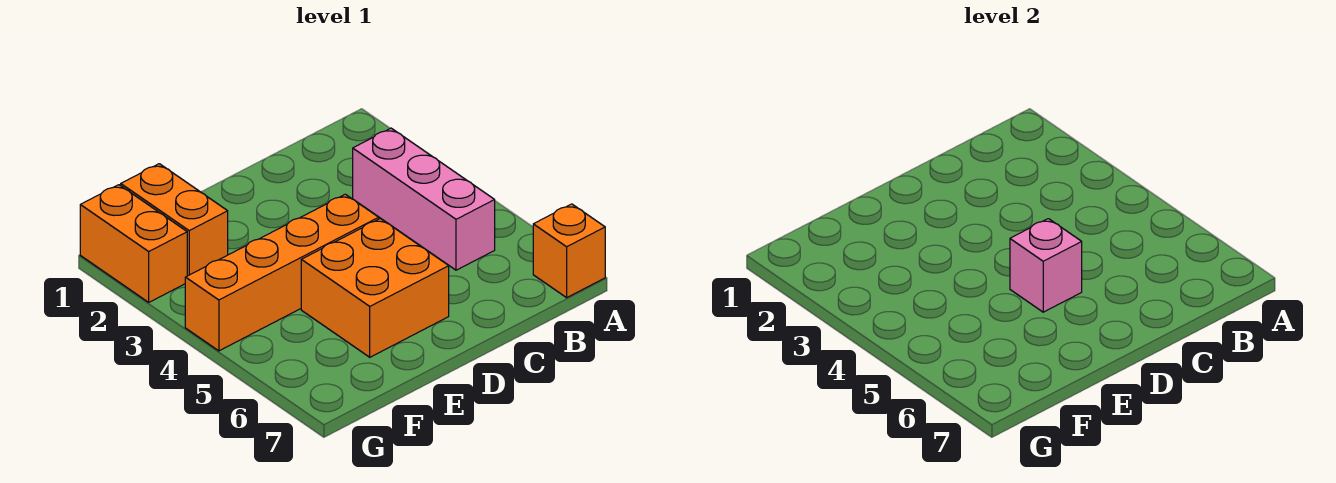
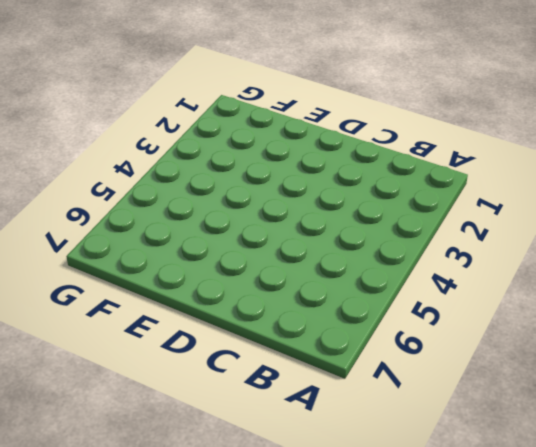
none -> orange brick A7 level 1
none -> pink brick B3:B5 level 1

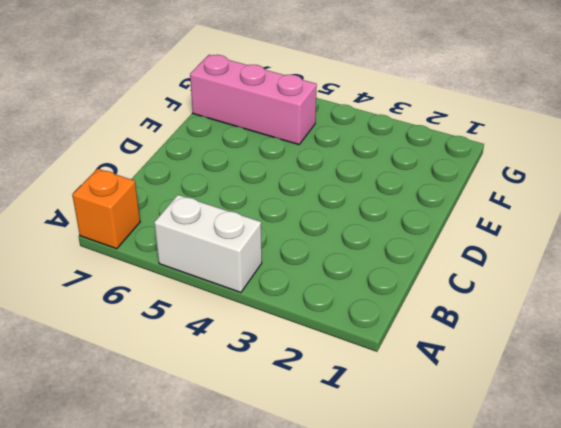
white brick A4:A5 level 1 -> none
pink brick F5:F7 level 1 -> pink brick B3:B5 level 1
none -> orange brick D4:G4 level 1
none -> orange brick D5:E6 level 1

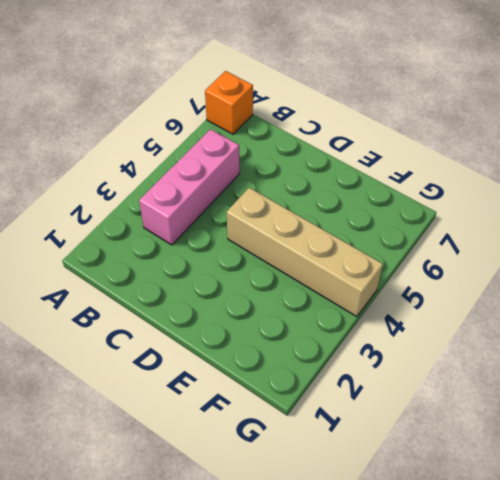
tan brick D4:G4 level 1 -> orange brick D4:G4 level 1
none -> orange brick D5:E6 level 1
none -> orange brick F1:F2 level 1

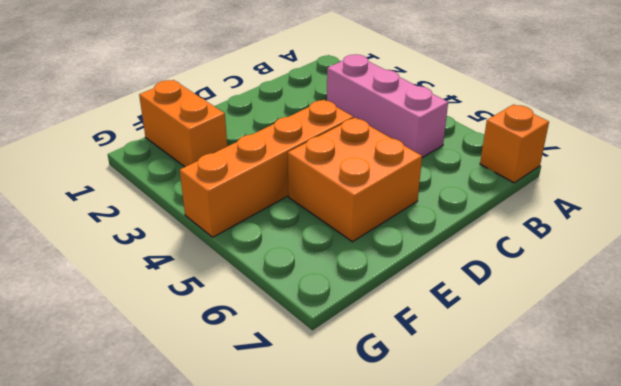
none -> orange brick G1:G2 level 1
none -> pink brick D5 level 2

